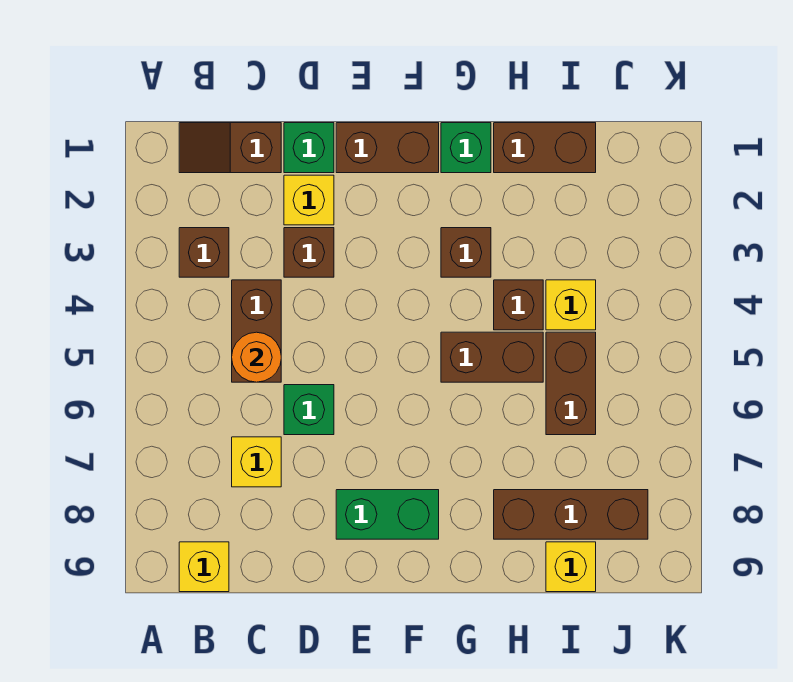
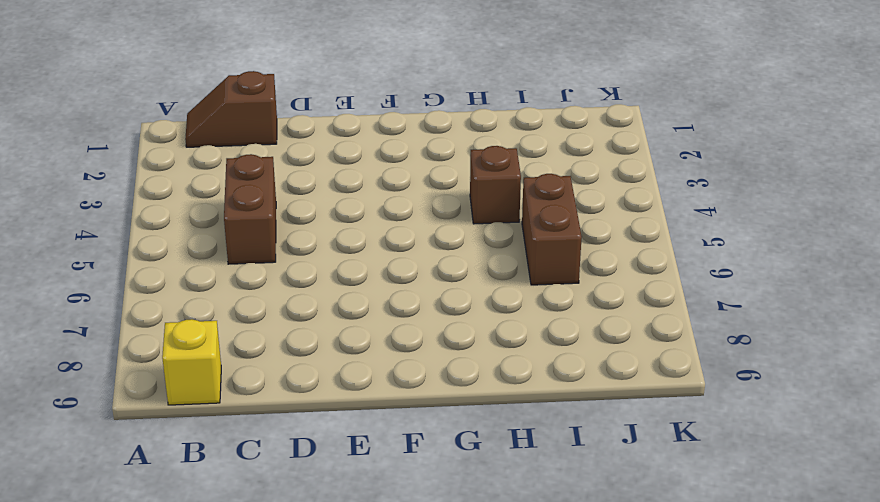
none -> brown brick B3 level 1
none -> yellow brick C7 level 1
none -> green brick D1 level 1

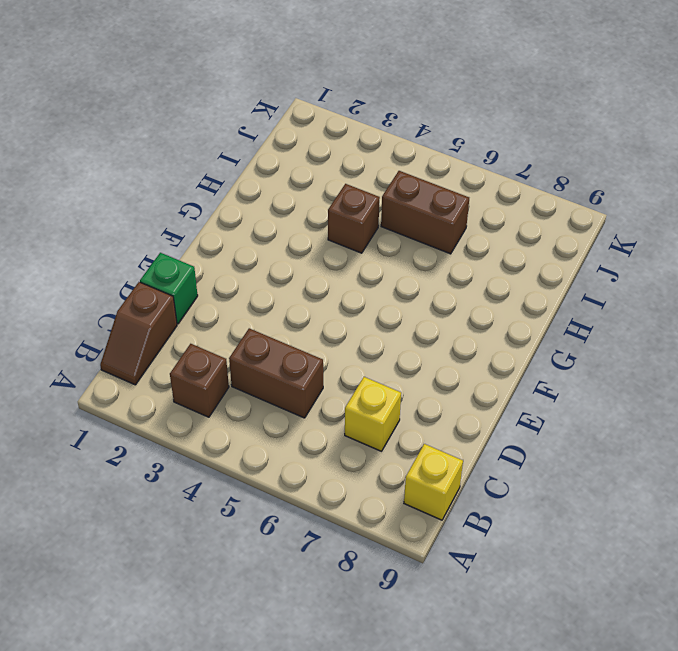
none -> yellow brick D2 level 1
none -> brown brick D3 level 1
none -> green brick D6 level 1

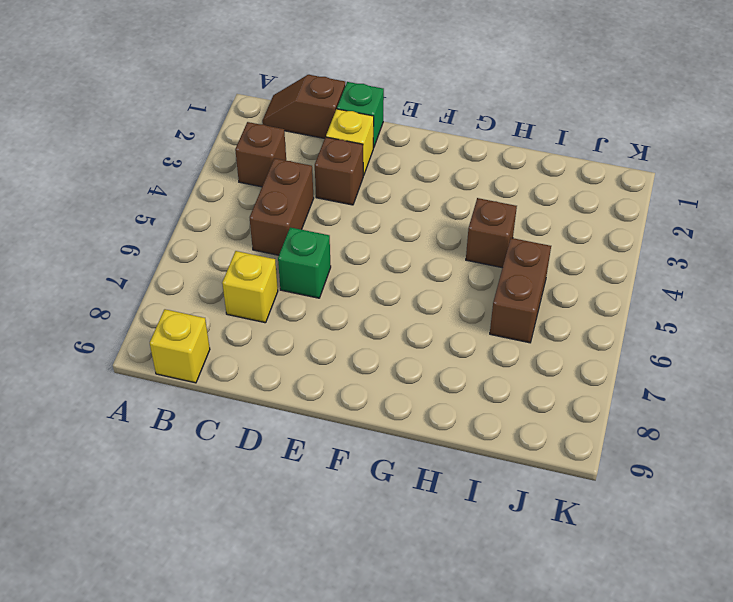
none -> brown brick E1:F1 level 1
none -> green brick E8:F8 level 1
none -> green brick G1 level 1

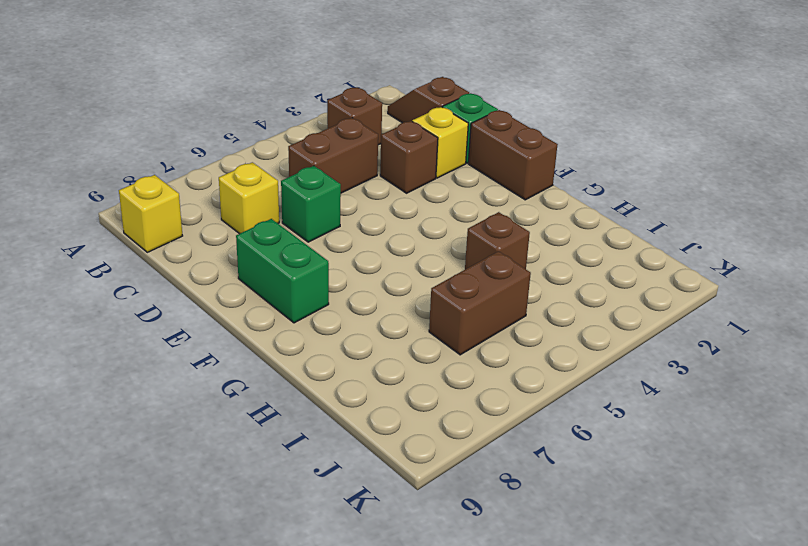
none -> green brick G1 level 1
none -> brown brick G3 level 1
none -> brown brick G5:H5 level 1

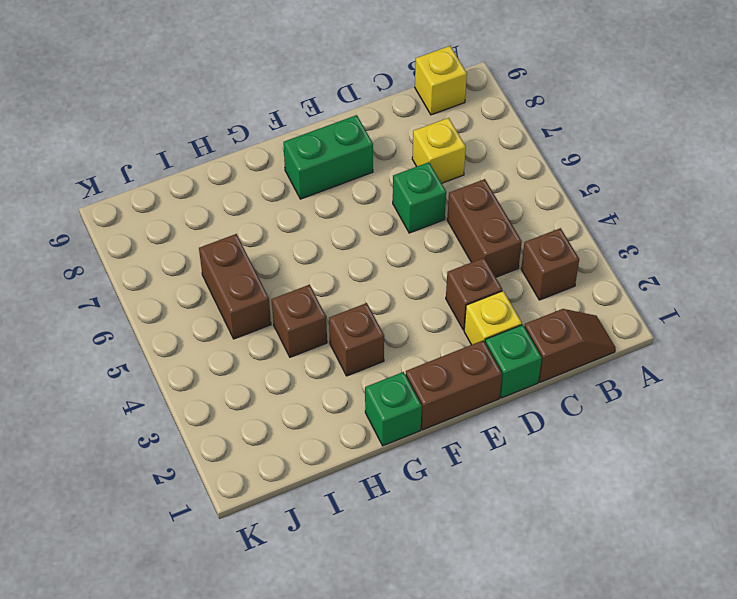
none -> brown brick G5:H5 level 1
none -> brown brick H1:I1 level 1
none -> brown brick H8:J8 level 1

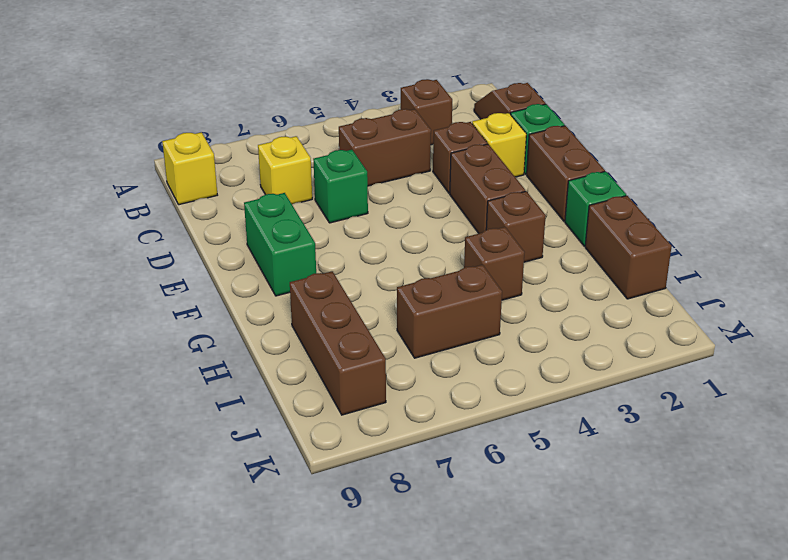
brown brick E3:F3 level 1 -> brown brick G5:H5 level 1
none -> yellow brick I4 level 1
none -> yellow brick I9 level 1
none -> orange round brick C5 level 2

